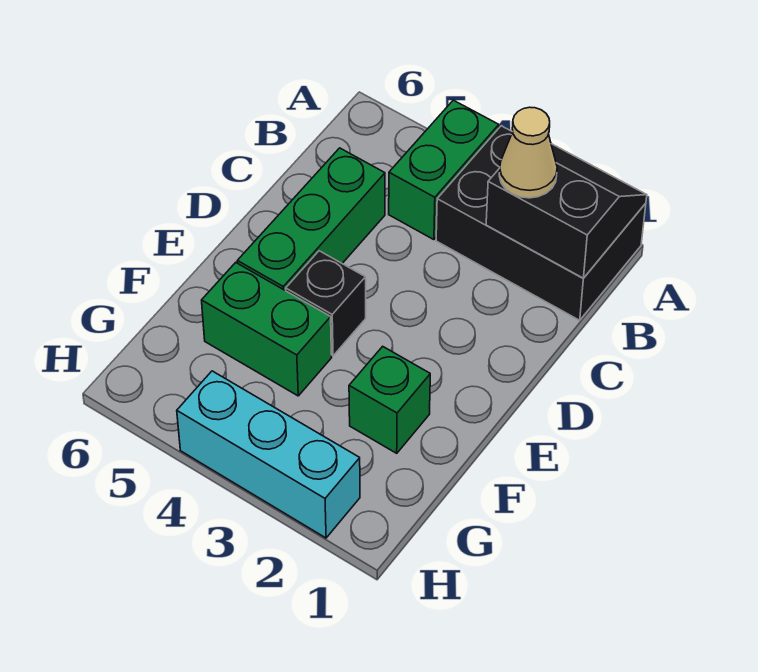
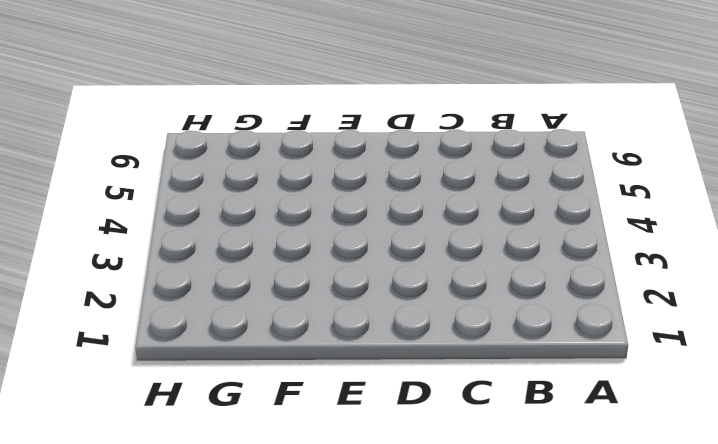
none -> black brick A1:B3 level 1
none -> green brick A4:B4 level 1

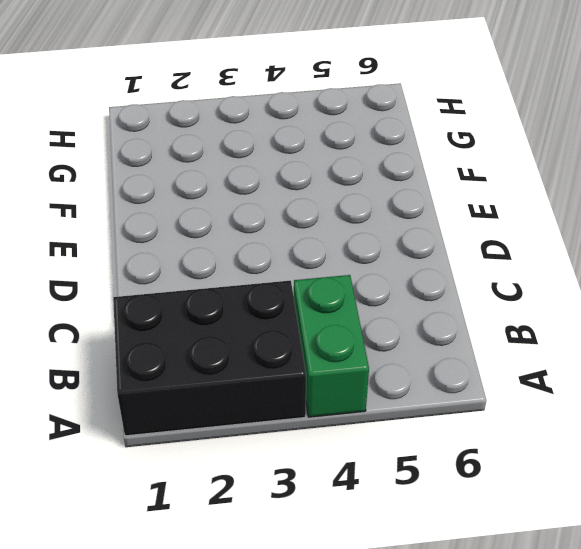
none -> green brick C5:E5 level 1
none -> black brick E4 level 1

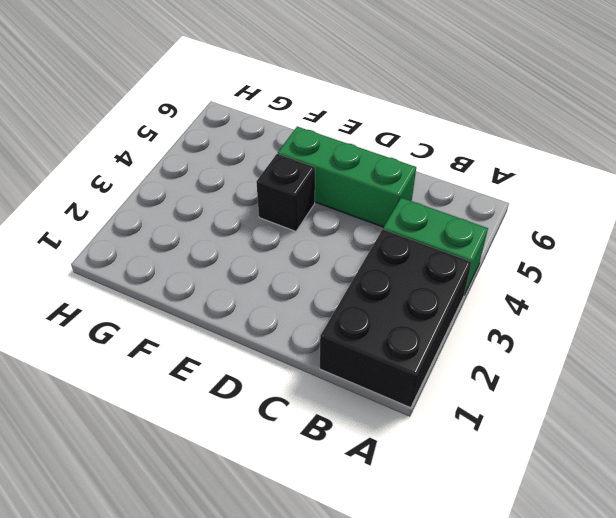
none -> green brick F2 level 1
none -> green brick F4:F5 level 1

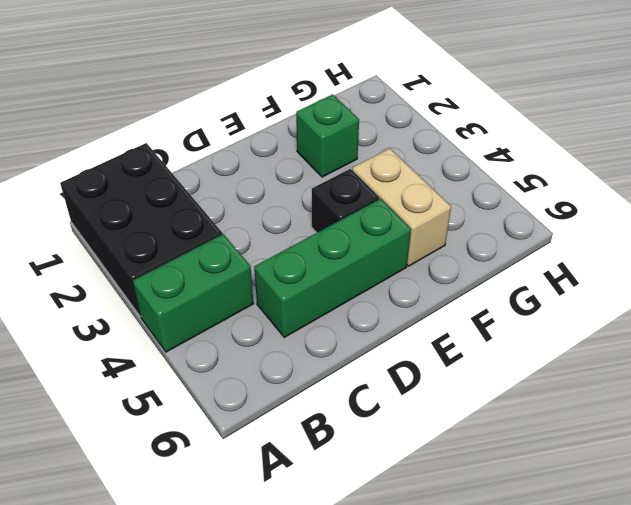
tan brick F4:F5 level 1 -> green brick F4:F5 level 1
none -> cyan brick H2:H4 level 1
none -> black slope A1:B2 level 2 top B

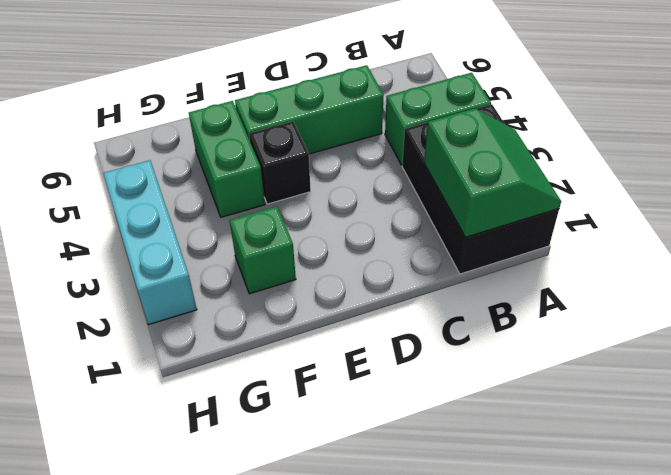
green slope A1:B2 level 2 top B -> black slope A1:B2 level 2 top B
none -> tan cone B2 level 3

